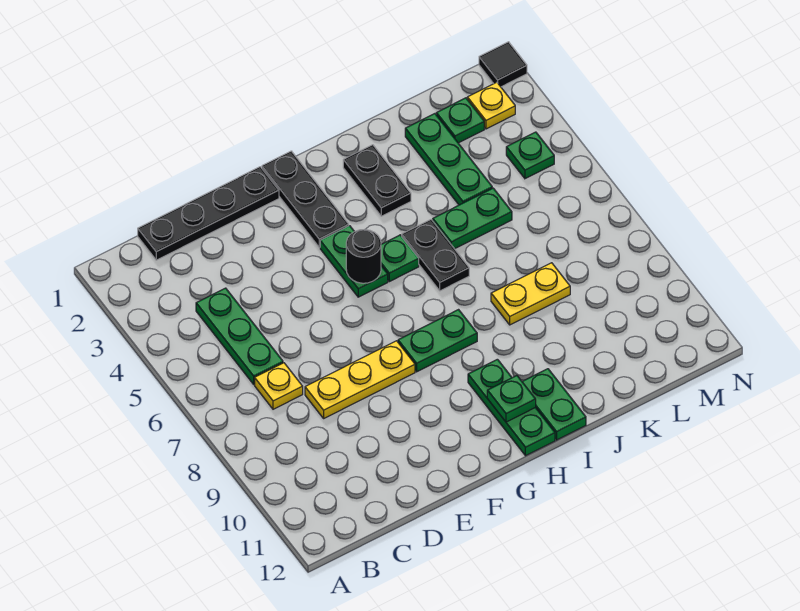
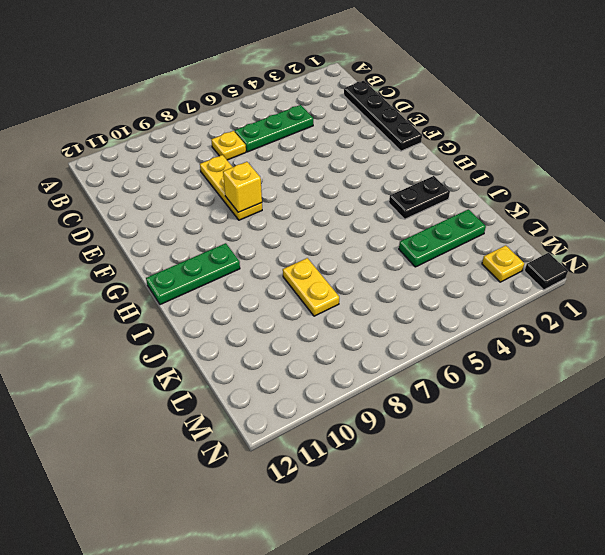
yellow brick F8 level 2 -> none
none -> black plate G1:G3 level 1
none -> green plate G4:G5 level 1
none -> green plate G8:H8 level 1

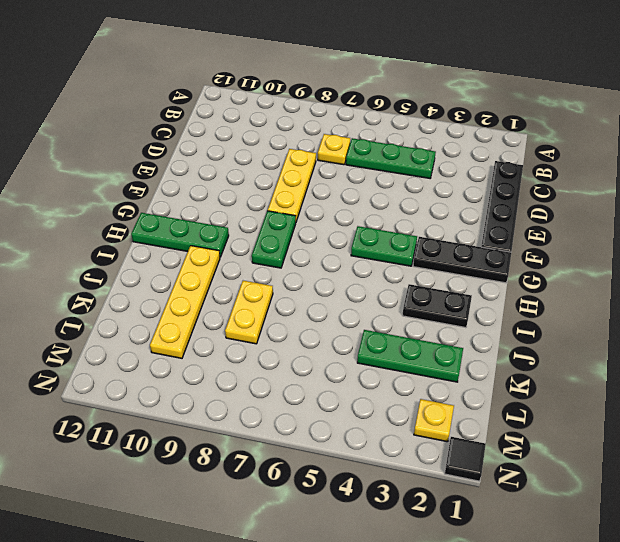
yellow plate I10:L10 level 1 -> none
none -> green plate H5 level 1
none -> black plate I5:I6 level 1
none -> green plate I11:I12 level 1

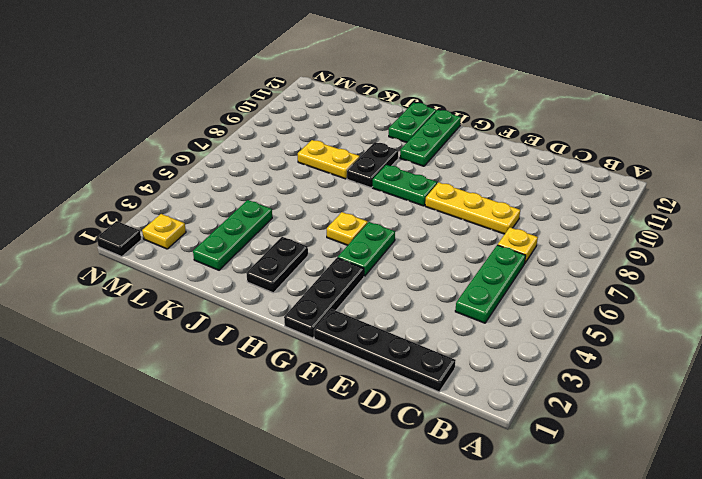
yellow plate H5 level 1 -> green plate H5 level 1
black plate I8:I9 level 1 -> black plate I5:I6 level 1
none -> green plate J5:K5 level 1
none -> green plate L2 level 1
none -> green plate M4 level 1

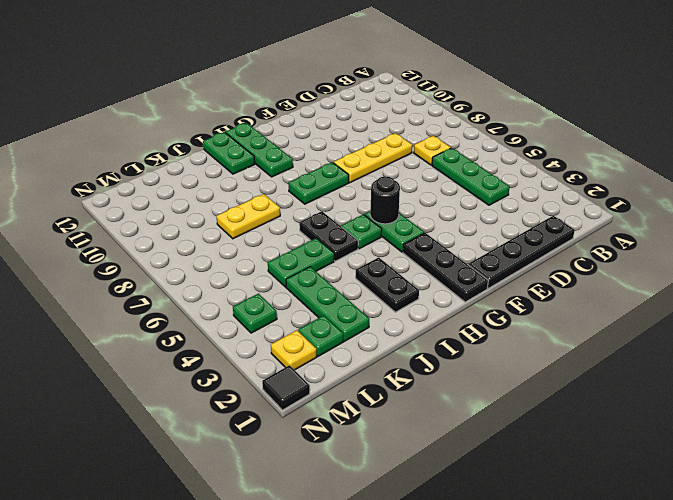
none -> green plate H11 level 2

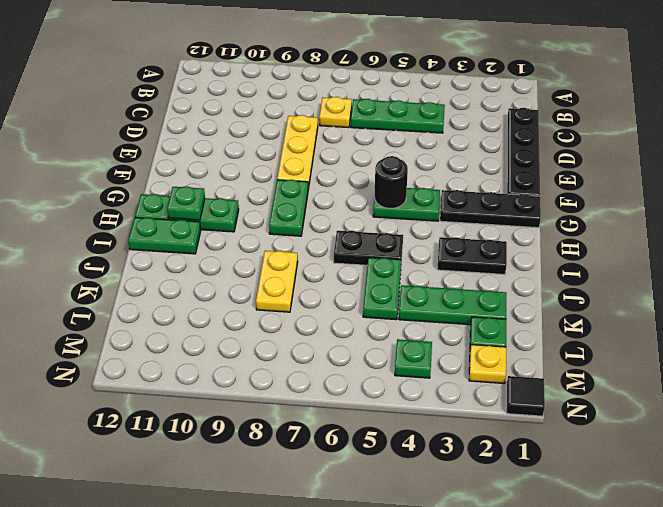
none -> green plate H5 level 1

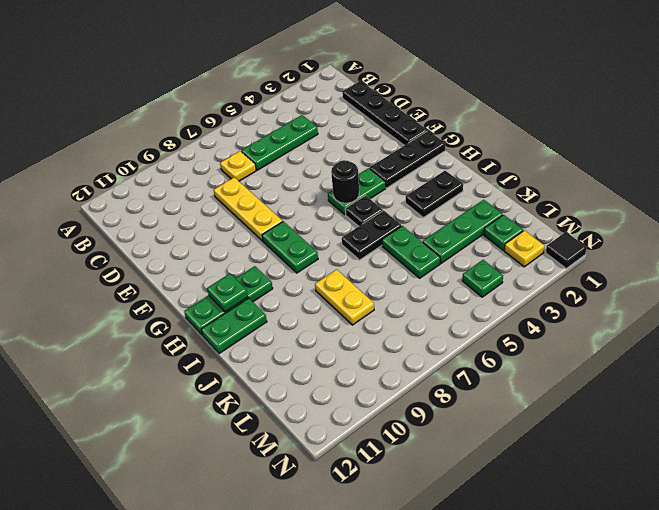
black plate H5 level 1 -> green plate H5 level 1

